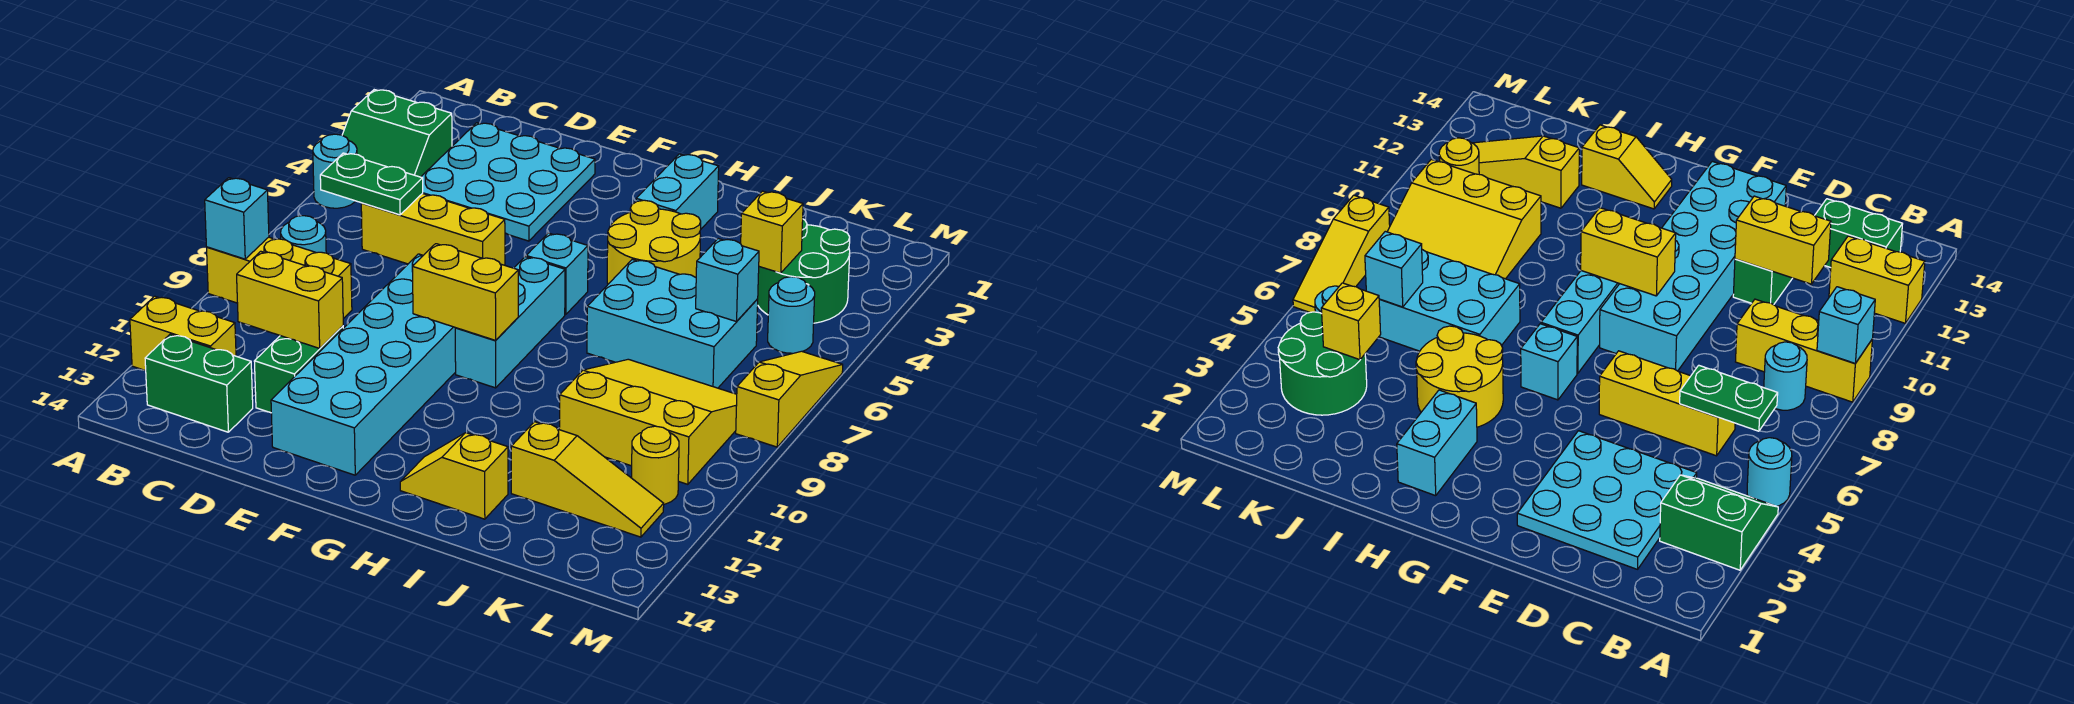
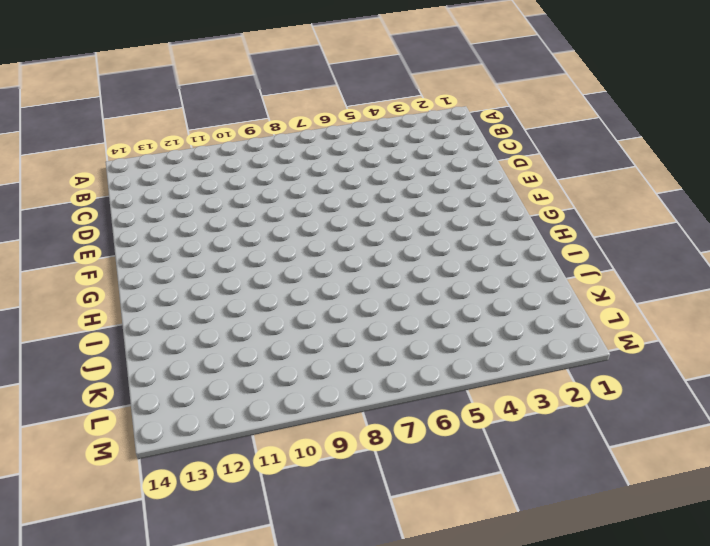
none -> green slope A3:B4 level 1 top 3
none -> cyan round brick A5 level 1
none -> yellow brick A9:C9 level 1

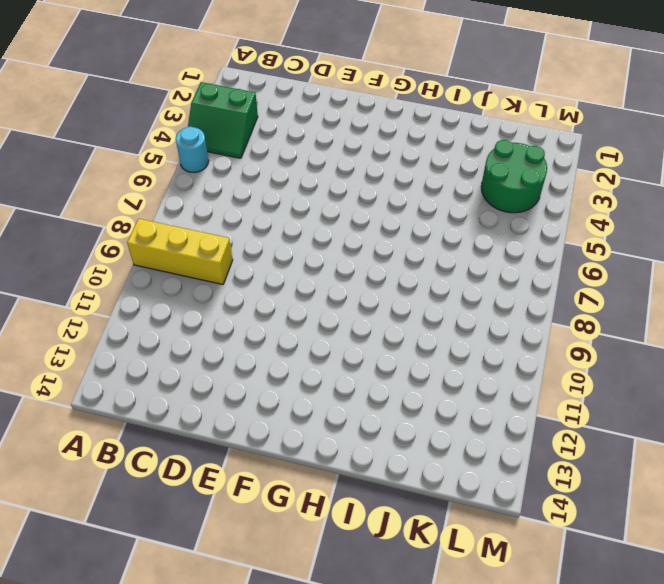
none -> yellow brick A12:B12 level 1
none -> cyan round brick B8 level 1
none -> green brick B13:C13 level 1

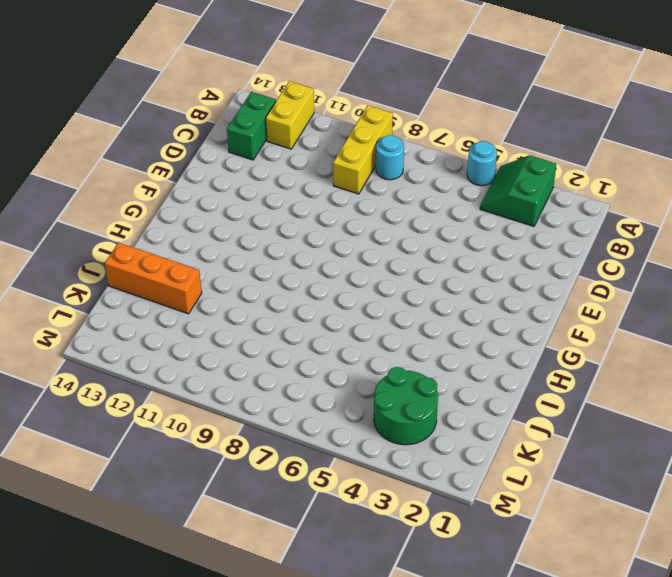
orange brick J12:J14 level 1 -> yellow slope J12:L12 level 1 top J
none -> cyan plate C2:E4 level 1
none -> yellow brick C6:E6 level 1
none -> green brick D11:D12 level 1

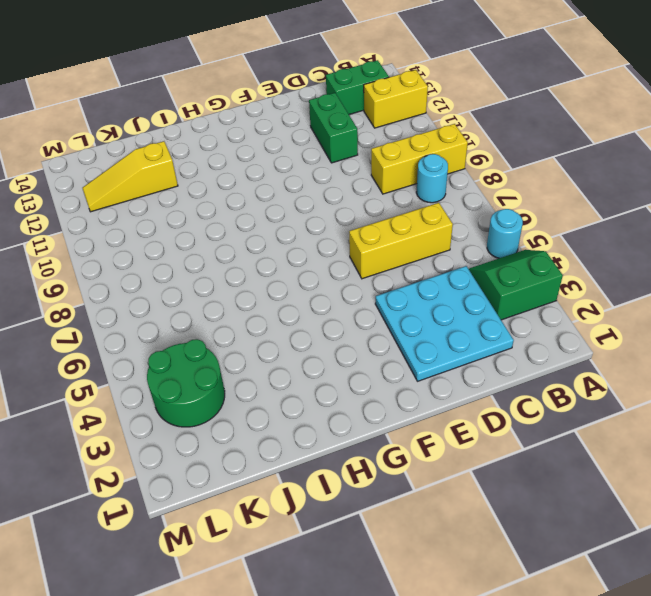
none -> cyan brick E8:F13 level 1
none -> cyan brick G6 level 1
none -> cyan brick G7:G9 level 1

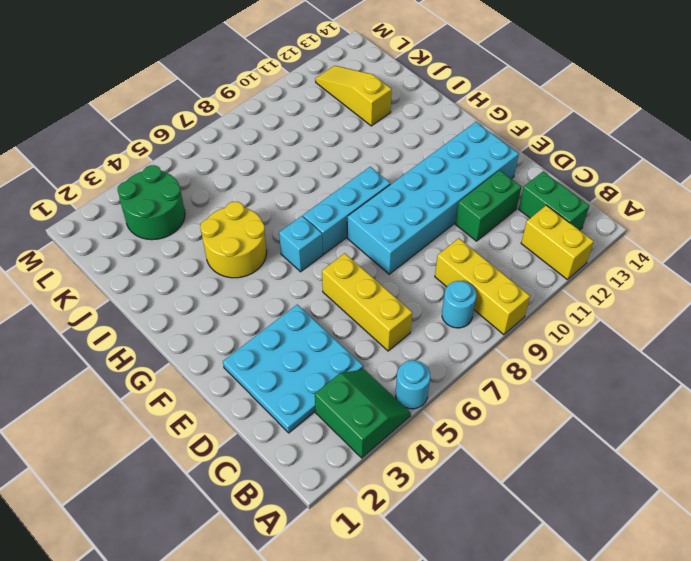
none -> cyan brick H2:H3 level 1
none -> yellow slope H13:I13 level 1 top I
none -> cyan brick I6:K7 level 1

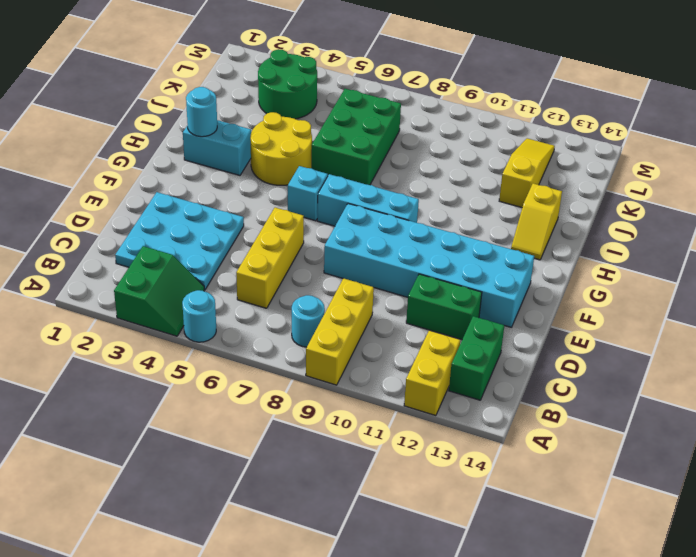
cyan round brick H2 level 2 -> cyan round brick L5 level 1
green brick I6:K7 level 1 -> cyan brick I6:K7 level 1
none -> yellow slope J8:L10 level 1 top 10
none -> yellow round brick L11 level 1
none -> yellow slope M6:M8 level 1 top 8

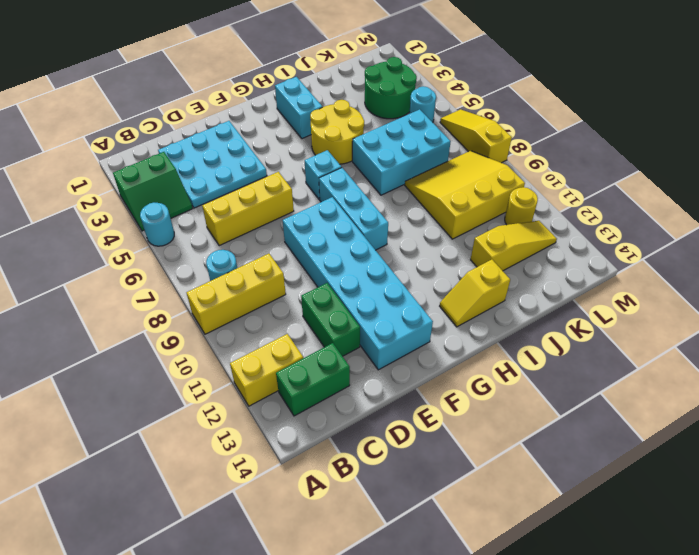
none -> cyan brick A9 level 2
none -> green plate B6:C6 level 2
none -> yellow brick C11:D11 level 2

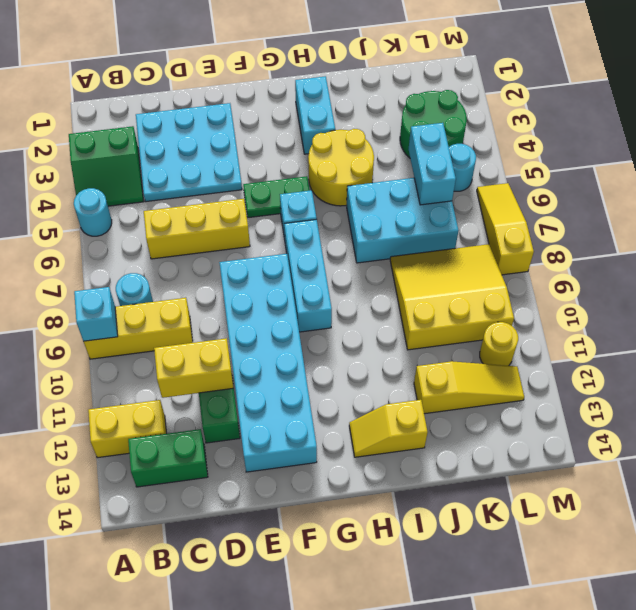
green plate F5:G5 level 1 -> green plate B6:C6 level 2
cyan brick K5:K6 level 2 -> cyan brick K6 level 2
none -> yellow brick F9:G9 level 2
none -> yellow brick K4 level 2

